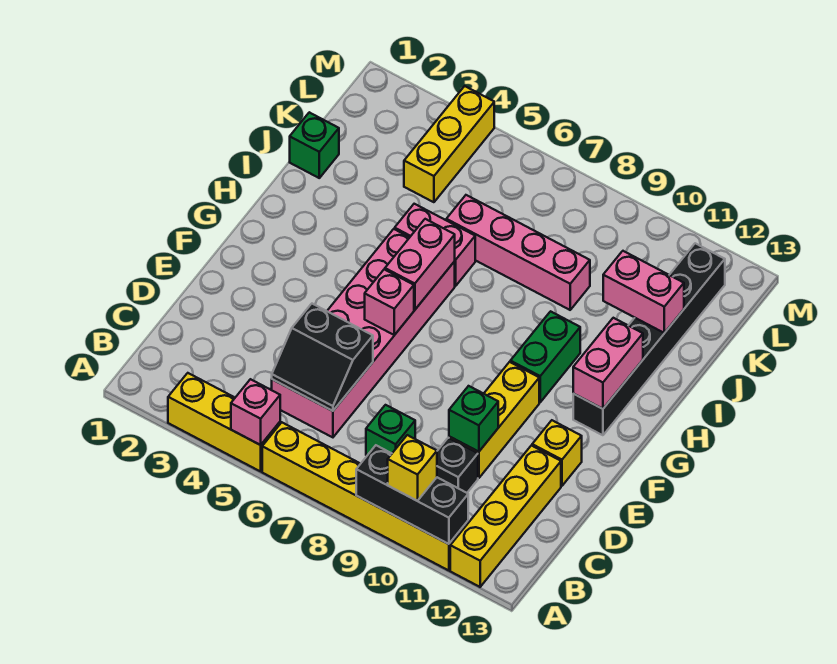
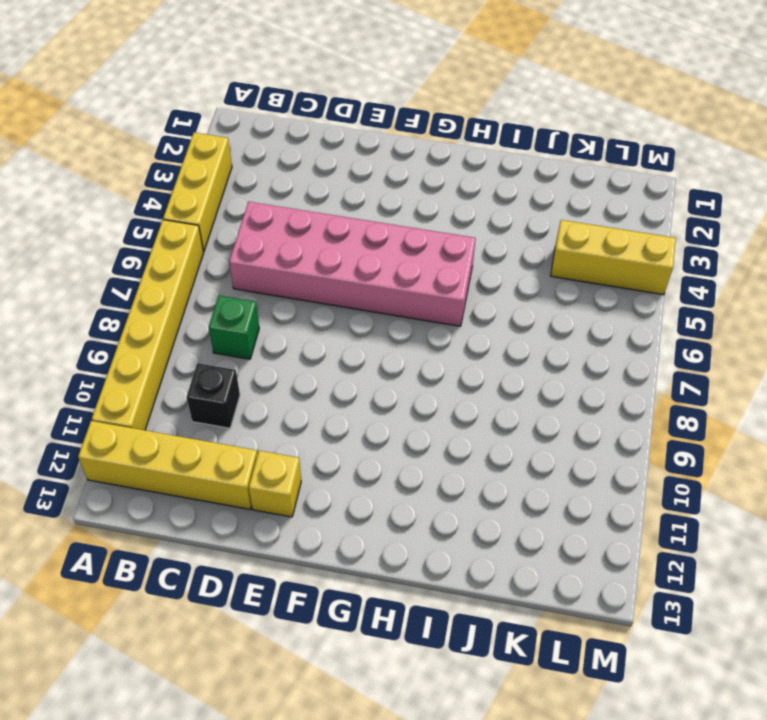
none -> yellow brick D10:F10 level 1
none -> green brick G10:H10 level 1
none -> black brick G12:L12 level 1

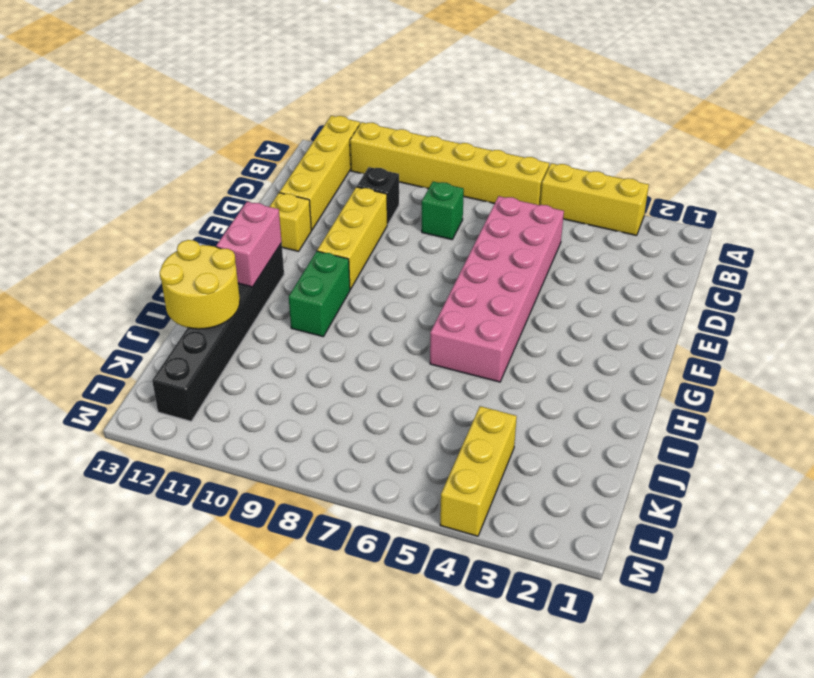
yellow round brick I12:J13 level 2 -> pink brick J11:J12 level 2
none -> pink brick I5:I6 level 1
none -> green brick J1 level 1
none -> pink brick J6:J9 level 1

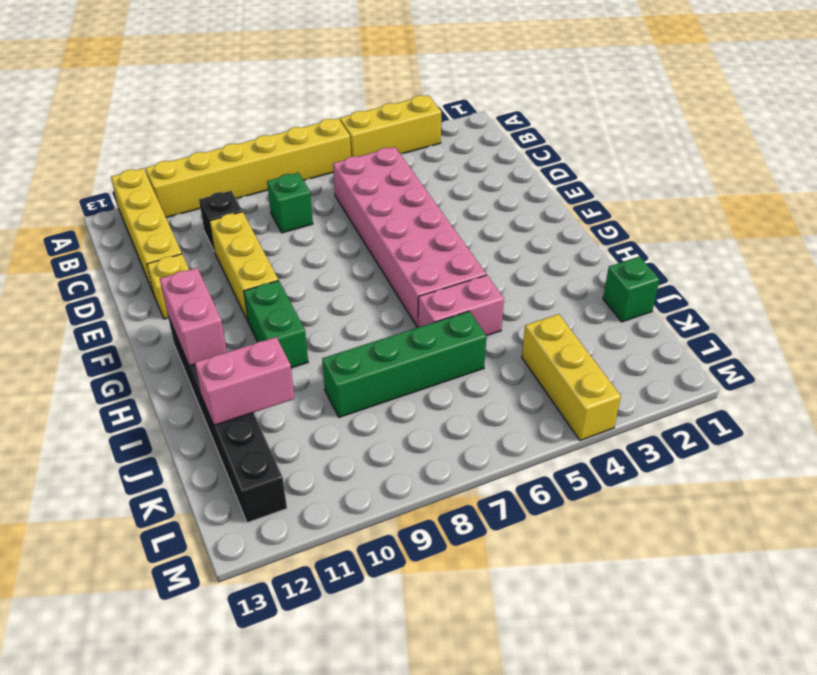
green brick J6:J9 level 1 -> pink brick J6:J9 level 1
none -> pink brick A5 level 2
none -> black brick A9:A11 level 2
none -> black slope C5:D6 level 2 top D

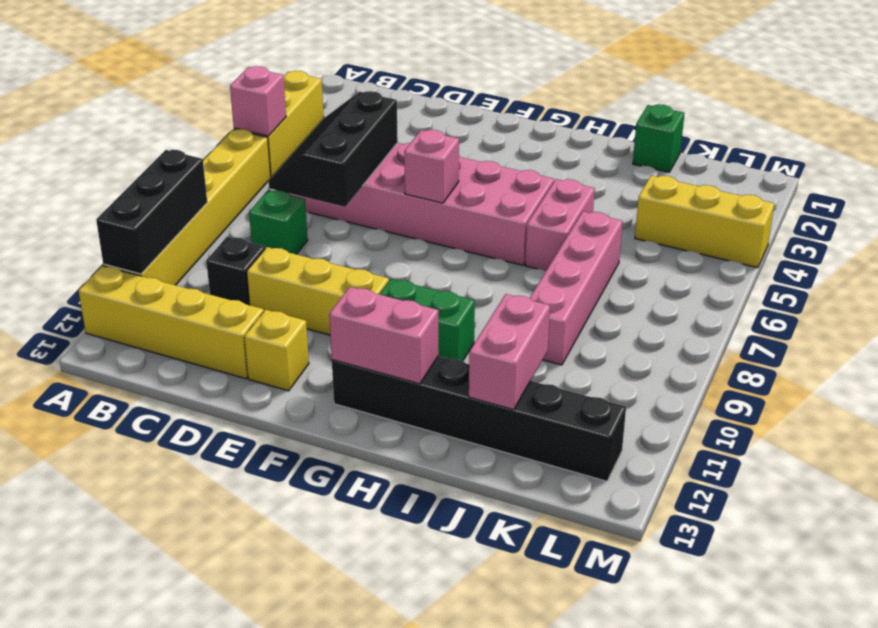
black slope C5:D7 level 2 top D -> black slope C5:D6 level 2 top D
none -> green brick D10 level 2
none -> pink brick G6:H6 level 2
none -> yellow brick A10 level 3

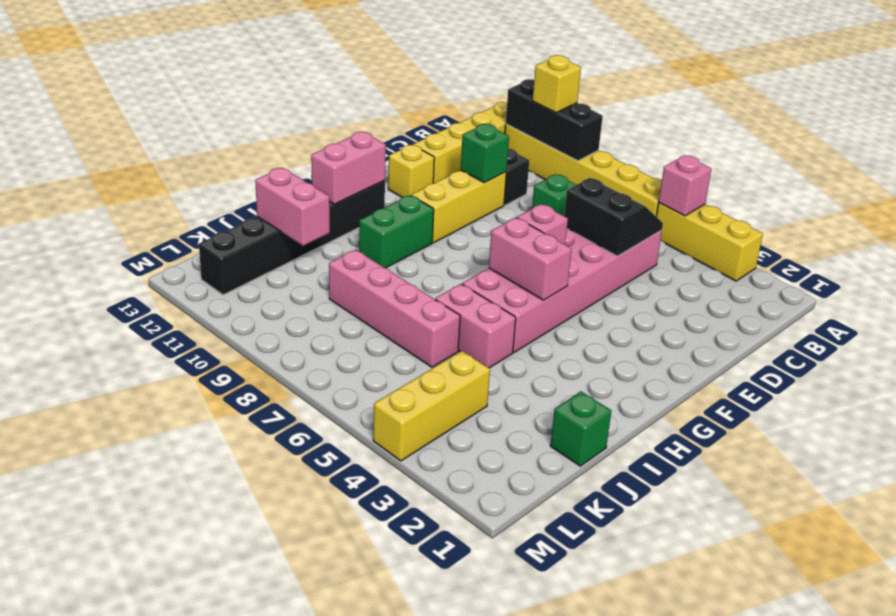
pink brick G5:G6 level 2 -> pink brick G6:H6 level 2

